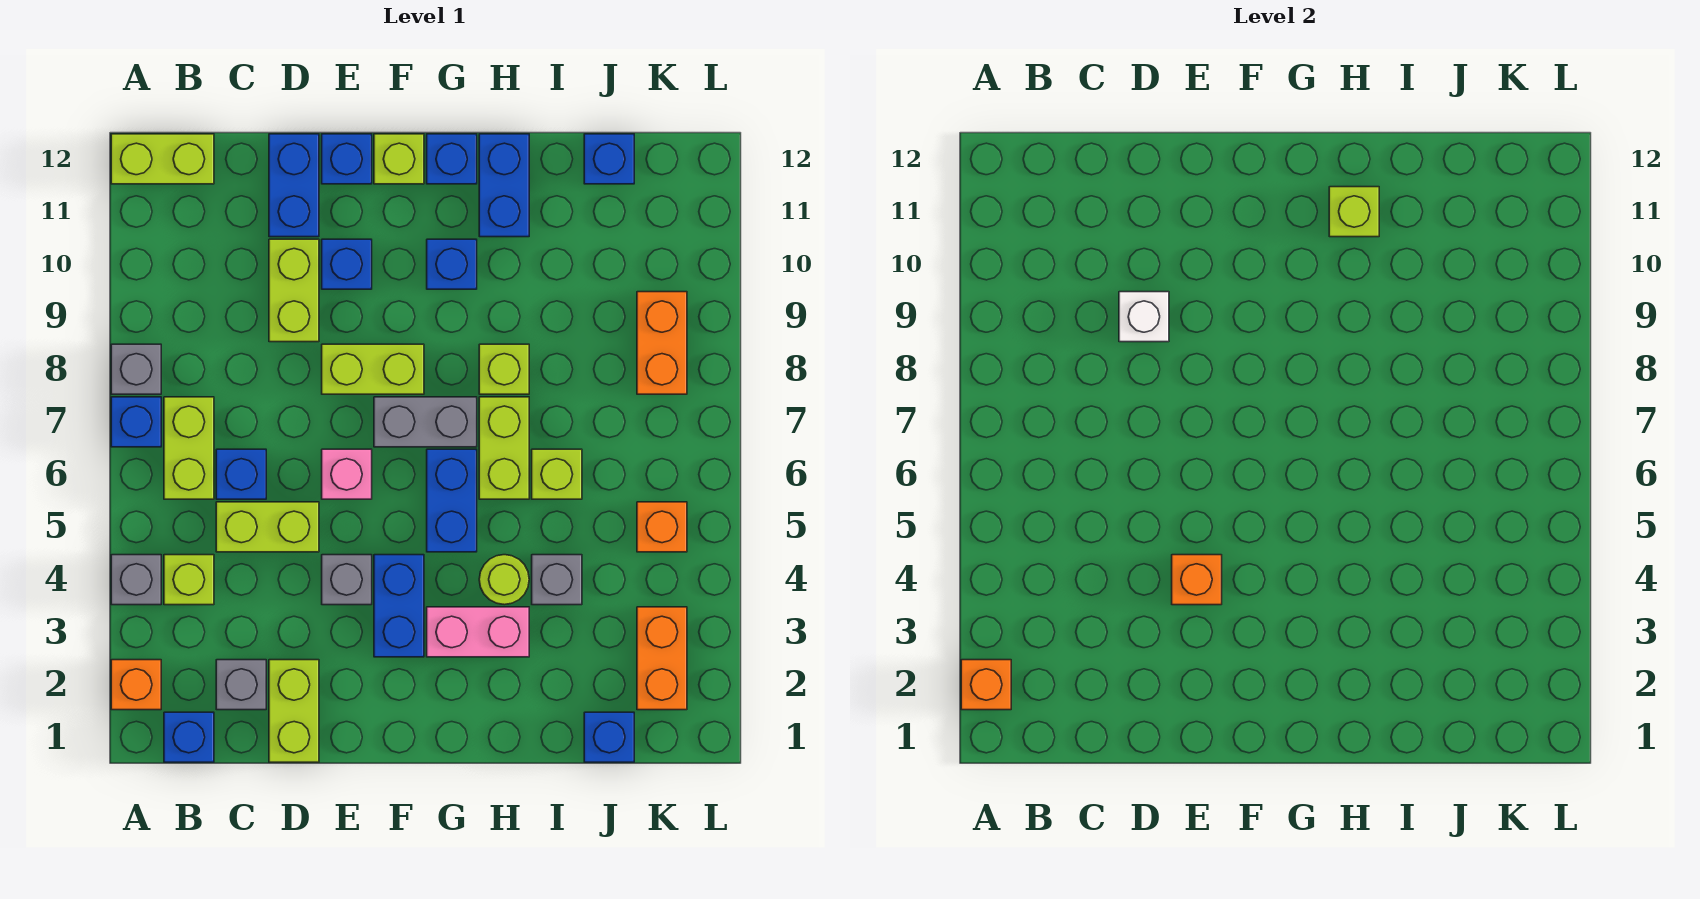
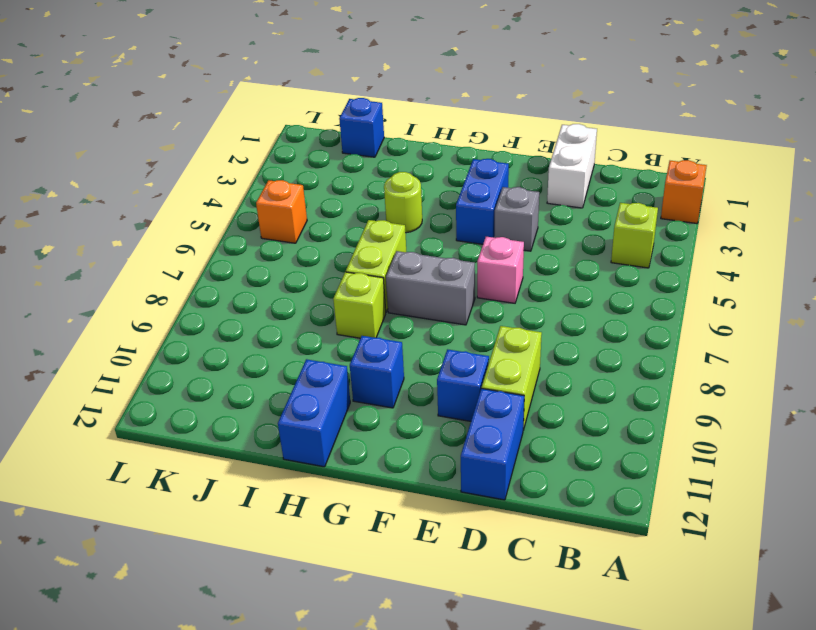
white brick D1:D2 level 1 -> lime brick D1:D2 level 1
none -> grey brick A4 level 1
none -> blue brick A7 level 1
none -> grey brick A8 level 1
none -> lime brick A12:B12 level 1

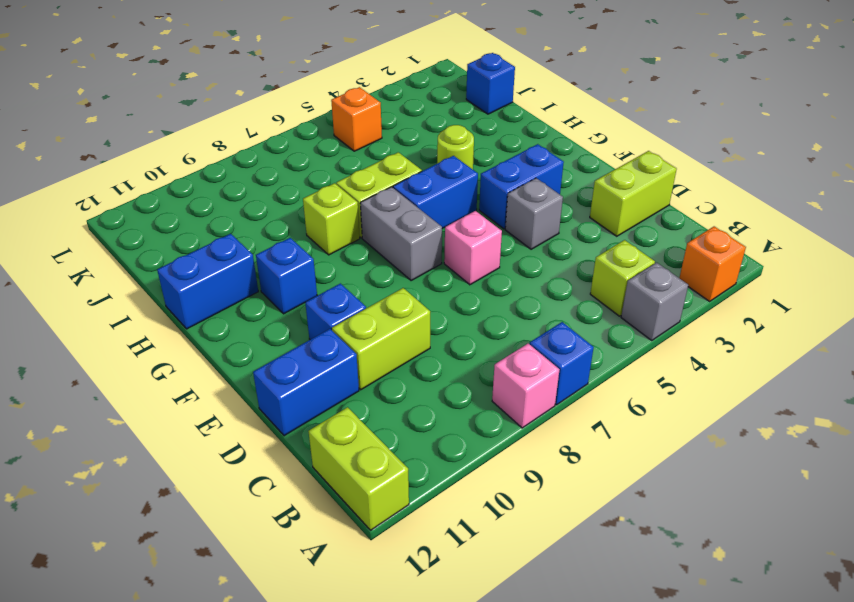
pink brick A8 level 1 -> grey brick A8 level 1
none -> blue brick B1 level 1
none -> lime brick B6:B7 level 1
none -> grey brick C2 level 1
none -> lime brick C5:D5 level 1

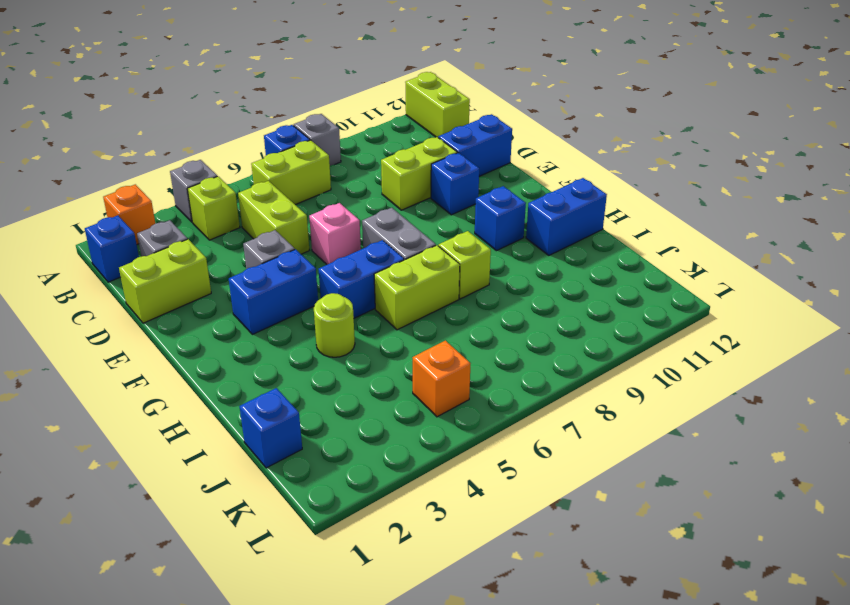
none -> blue brick C6 level 1
none -> lime brick E8:F8 level 1
none -> blue brick E12 level 1
none -> lime brick F12 level 1

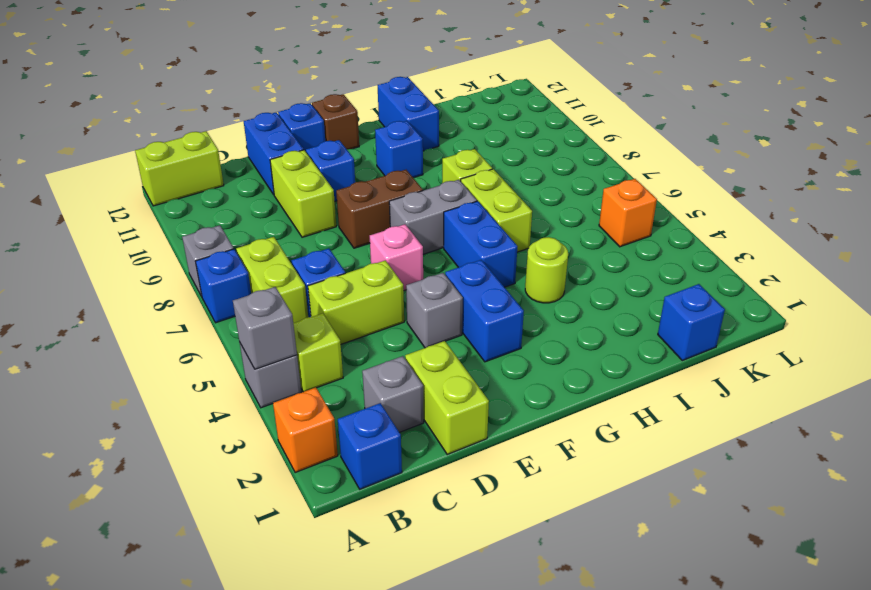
grey brick A4 level 2 -> grey brick I4 level 1
brown brick E8:F8 level 1 -> lime brick E8:F8 level 1
brown brick F12 level 1 -> lime brick F12 level 1
none -> pink brick G3:H3 level 1
none -> blue brick G12 level 1
none -> lime brick I6 level 1
none -> blue brick J12 level 1

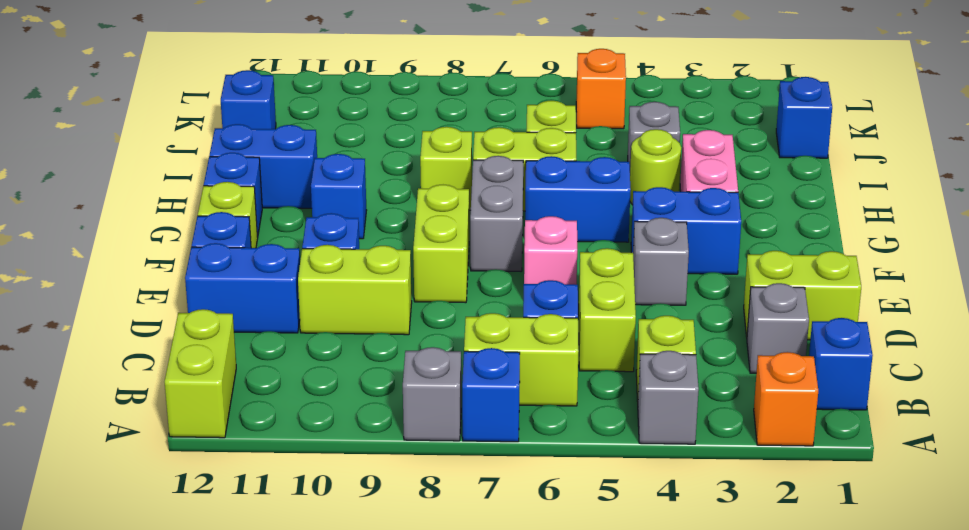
none -> orange brick K2:K3 level 1
none -> orange brick K8:K9 level 1
none -> orange brick A2 level 2
none -> white brick D9 level 2

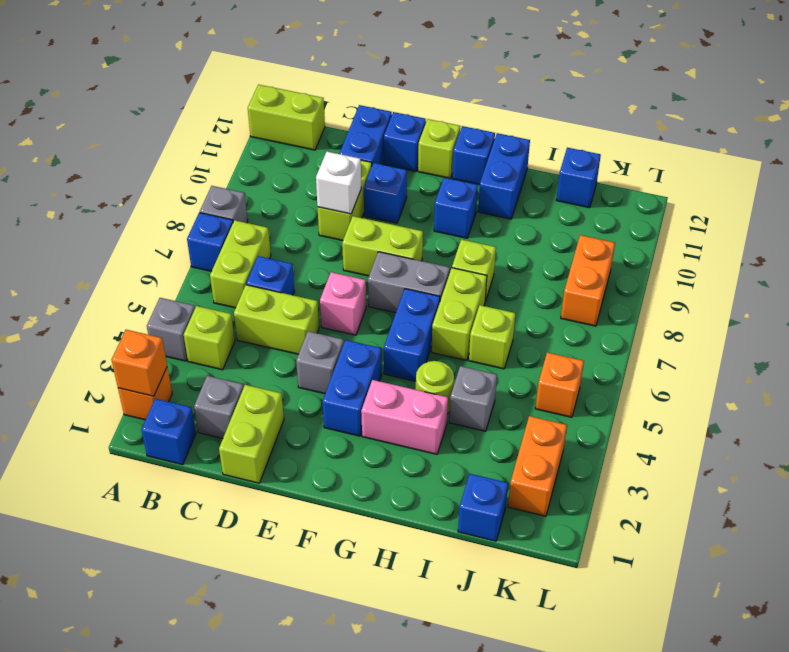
none -> orange brick E4 level 2
none -> lime brick H11 level 2

